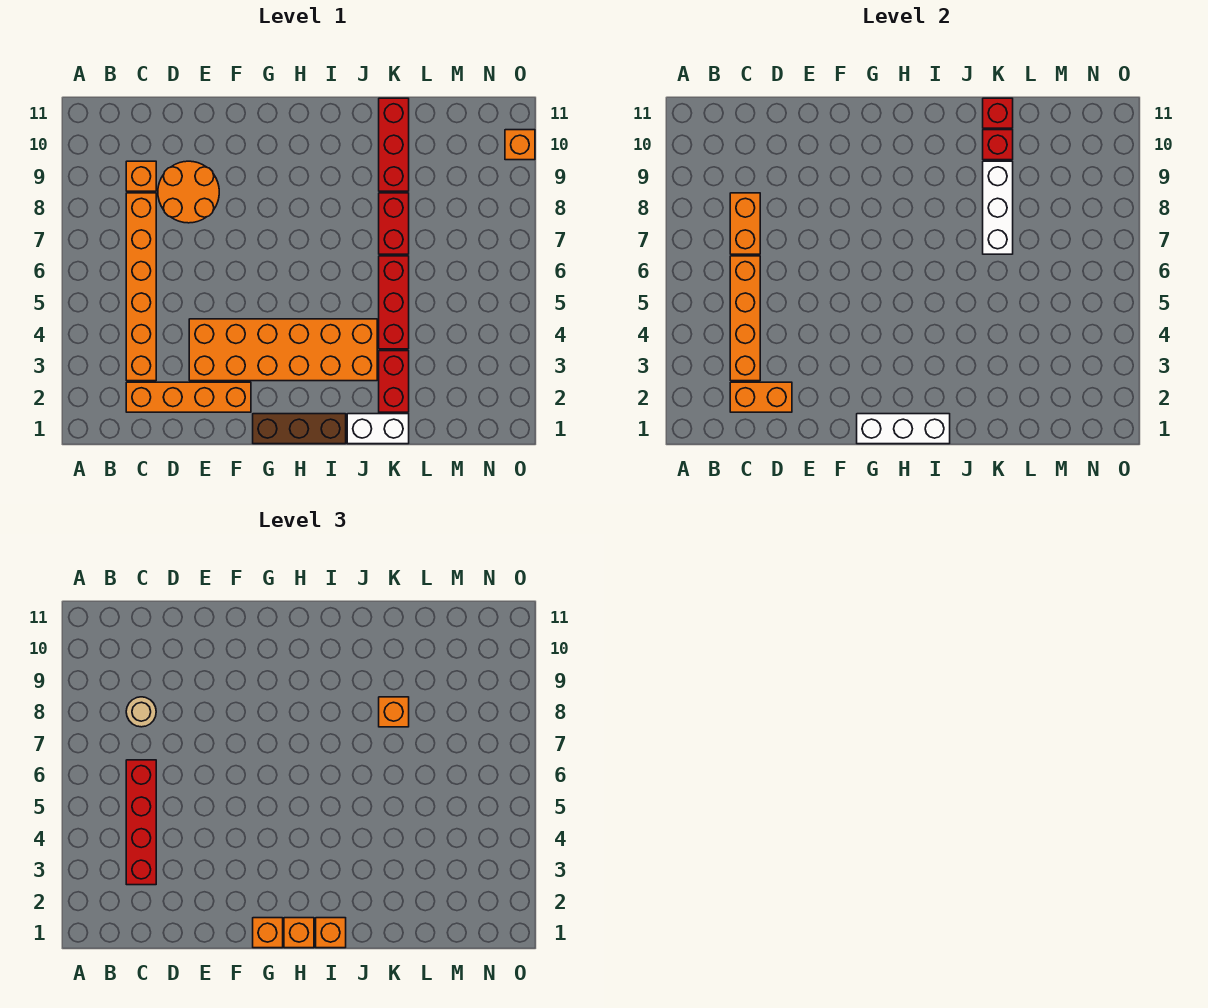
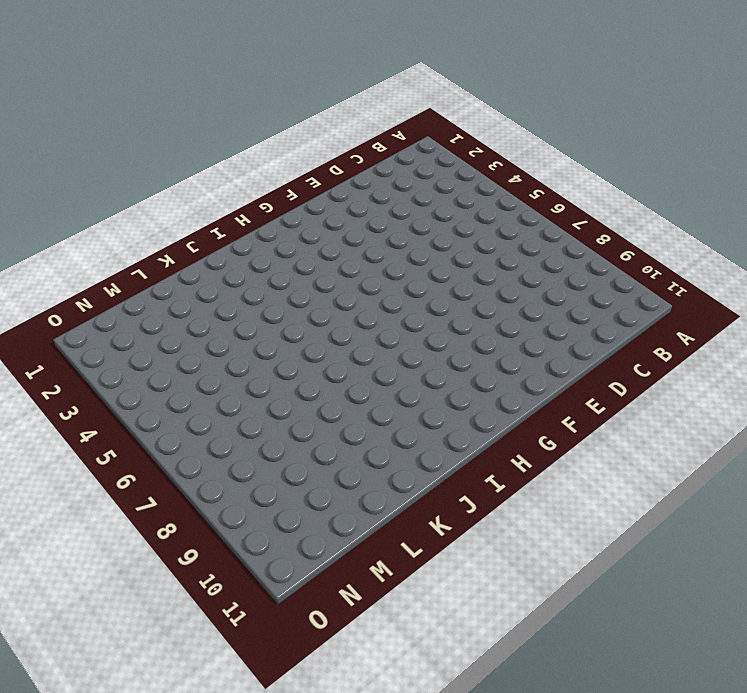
none -> orange brick C2:F2 level 1
none -> orange brick C3:C8 level 1
none -> orange brick C9 level 1

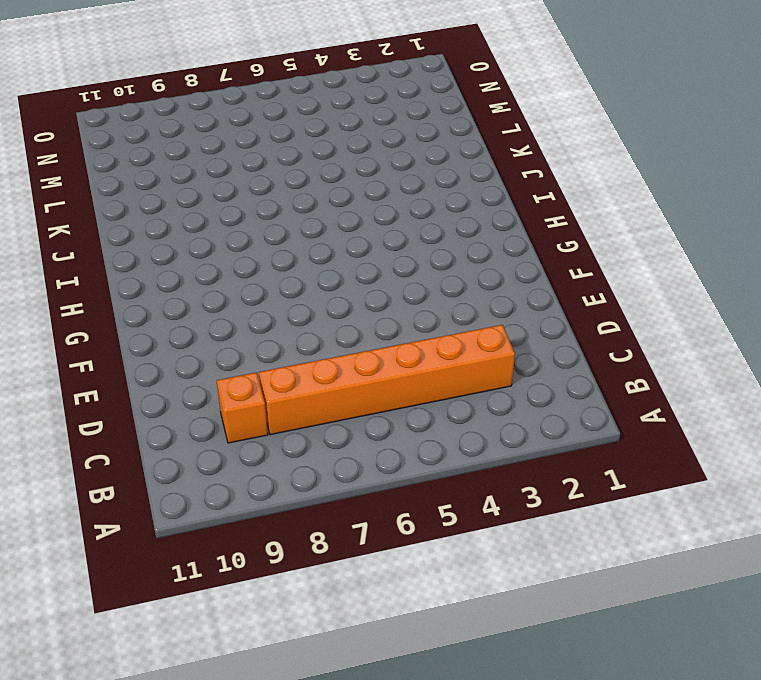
none -> orange brick C2:F2 level 1
none -> orange round brick D8:E9 level 1
none -> orange brick E3:J4 level 1

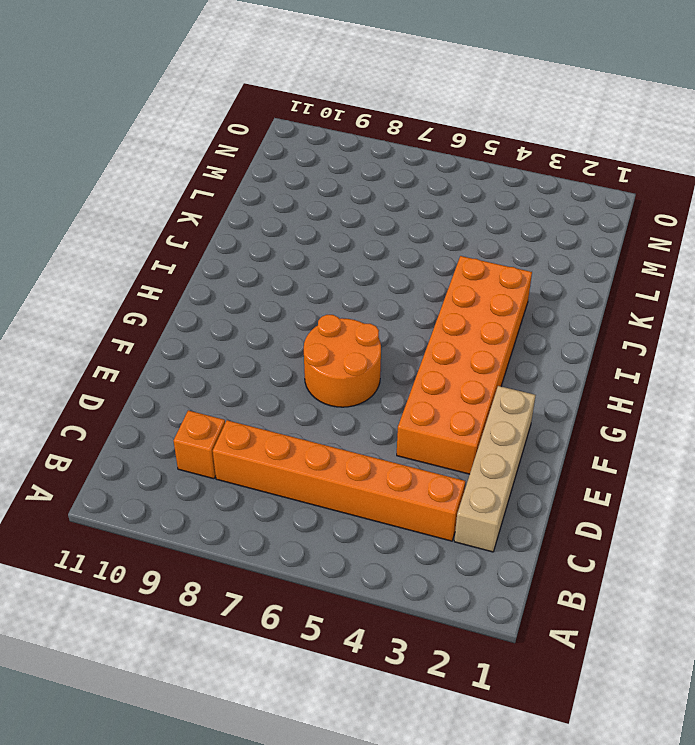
tan brick C2:F2 level 1 -> orange brick C2:F2 level 1
orange round brick F6:G7 level 1 -> orange round brick D8:E9 level 1
none -> brown brick G1:I1 level 1
none -> white brick J1:K1 level 1
none -> red brick K2:K3 level 1

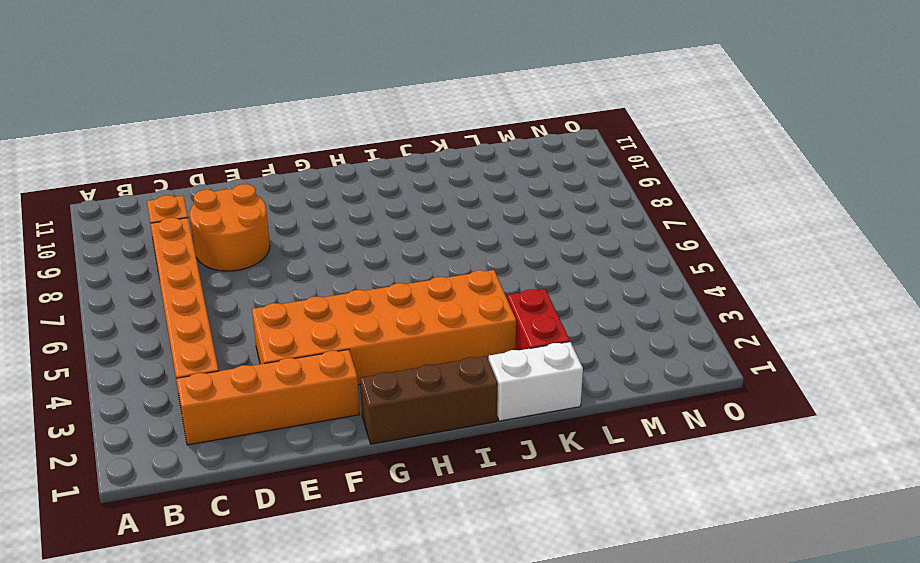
none -> red brick K4:K6 level 1
none -> red brick K7:K8 level 1
none -> red brick K9:K11 level 1

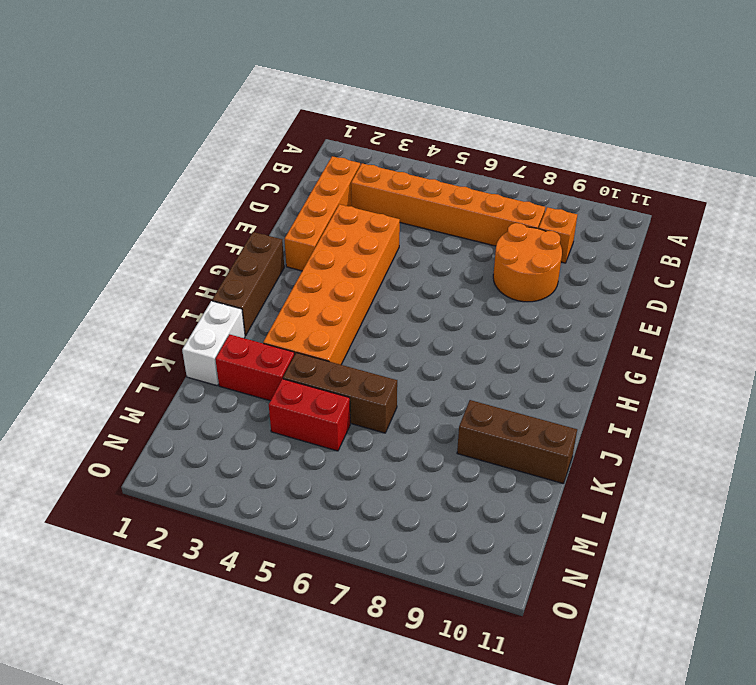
brown brick K4:K6 level 1 -> red brick K4:K6 level 1
brown brick K9:K11 level 1 -> red brick K9:K11 level 1
red brick L4:L5 level 1 -> red brick K7:K8 level 1
none -> orange brick O10 level 1
none -> orange brick C2:D2 level 2
none -> orange brick C3:C6 level 2

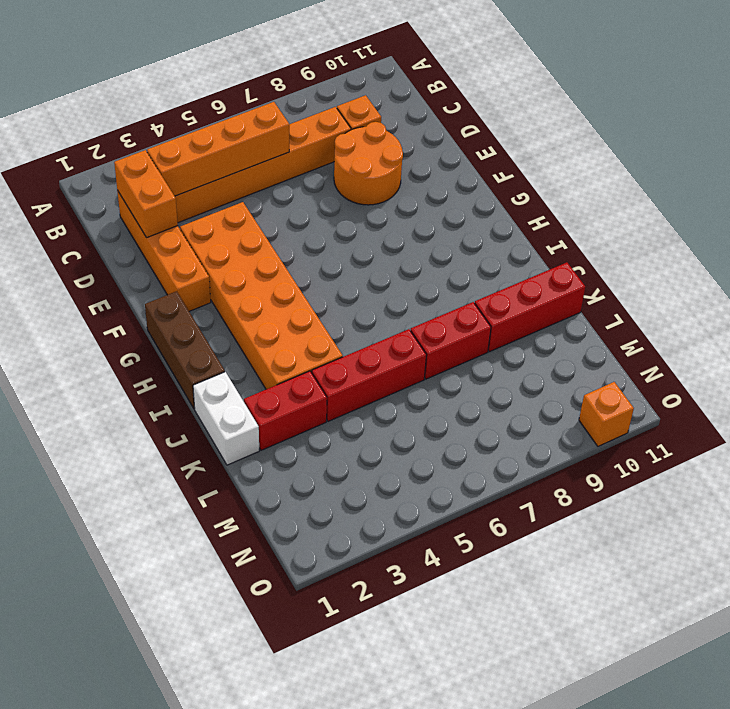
none -> orange brick C7:C8 level 2
none -> white brick G1:I1 level 2
none -> white brick K7:K9 level 2

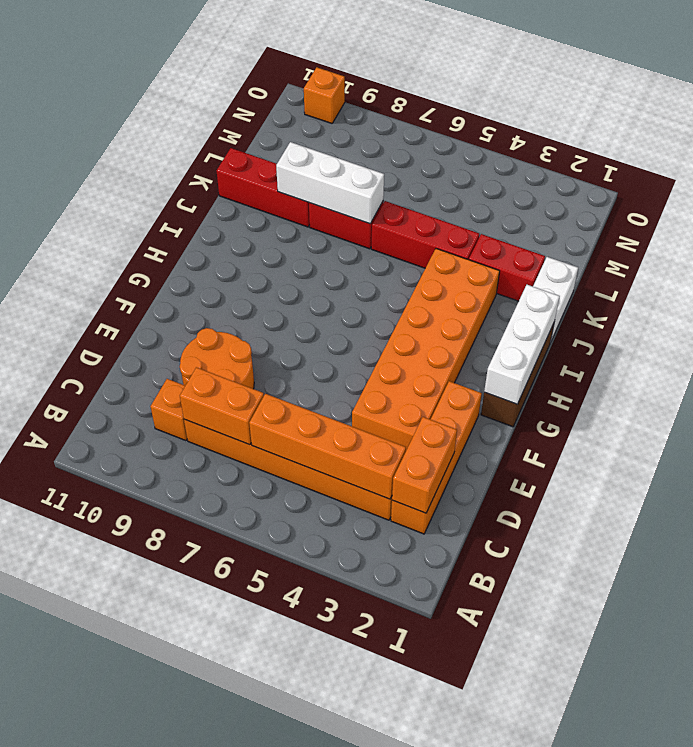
none -> red brick K10 level 2
none -> red brick K11 level 2
none -> red brick C3:C6 level 3

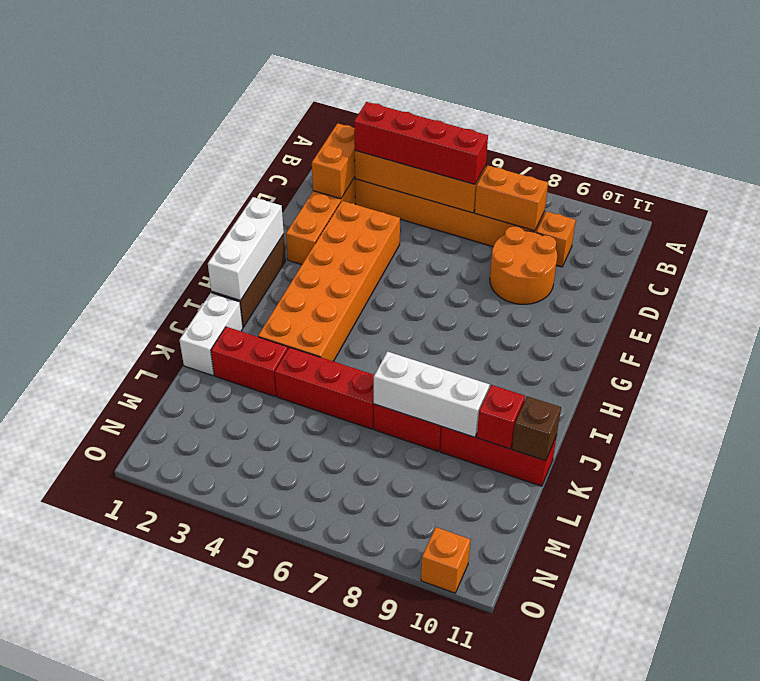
brown brick K11 level 2 -> red brick K11 level 2
none -> tan round brick C8 level 3
none -> orange brick G1 level 3
none -> orange brick H1 level 3

